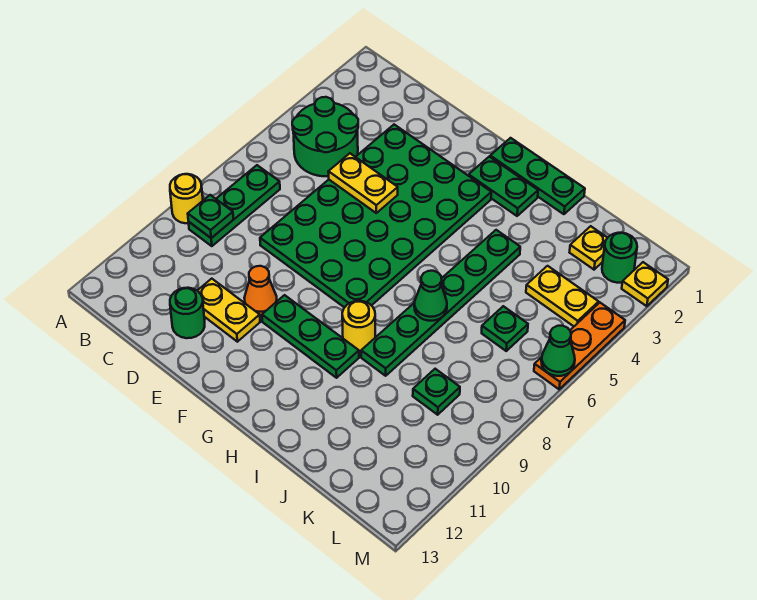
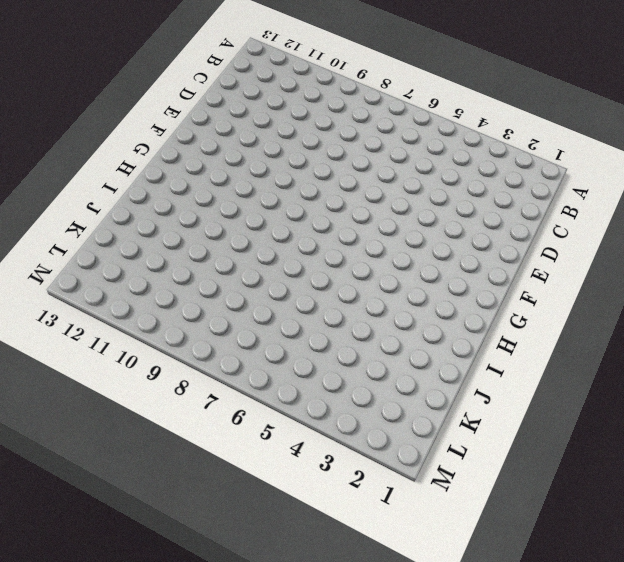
none -> yellow round brick A9 level 1
none -> green round brick B4:C5 level 1
none -> green plate B7:B9 level 1

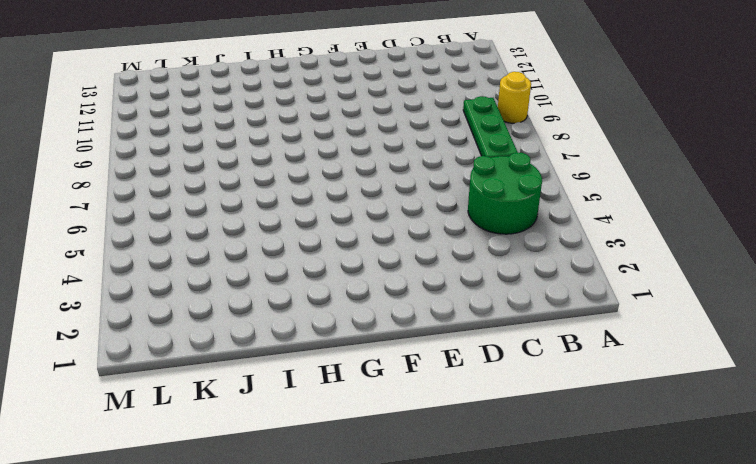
none -> green plate D3:G8 level 1
none -> yellow plate D11:E11 level 1
none -> green round brick D12 level 1

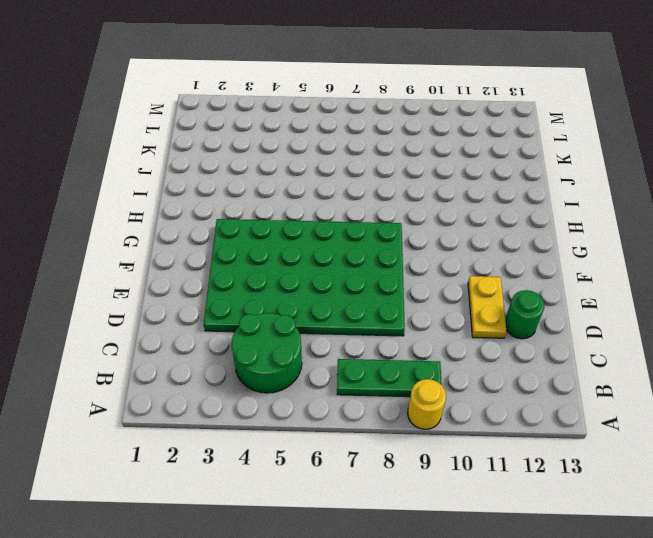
none -> orange cone E10 level 1
none -> green plate F10:H10 level 1
none -> green plate G1:I1 level 1

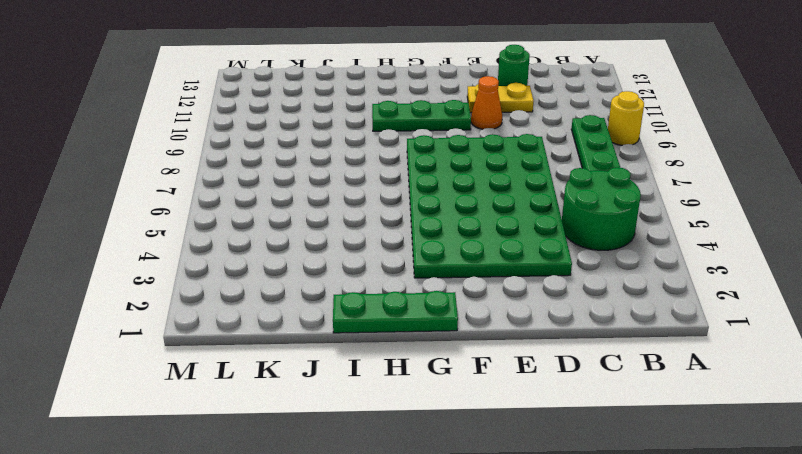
none -> green plate G2:H2 level 1
none -> yellow round brick H9 level 1
none -> green plate I4:I9 level 1

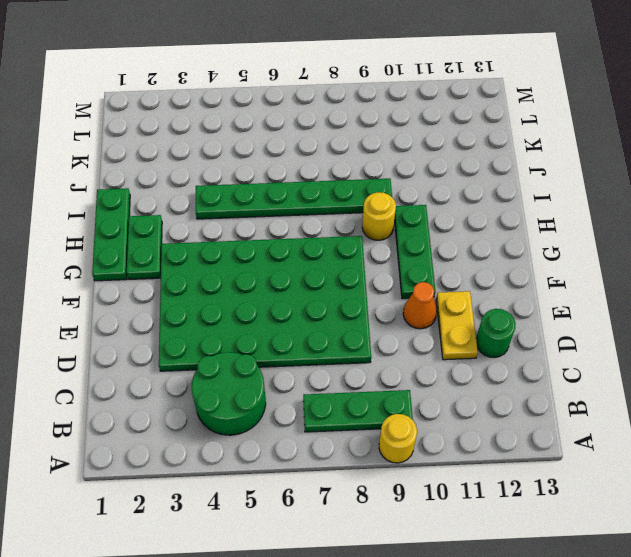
none -> yellow plate K2 level 1
none -> yellow plate K4:L4 level 1
none -> green plate K6 level 1

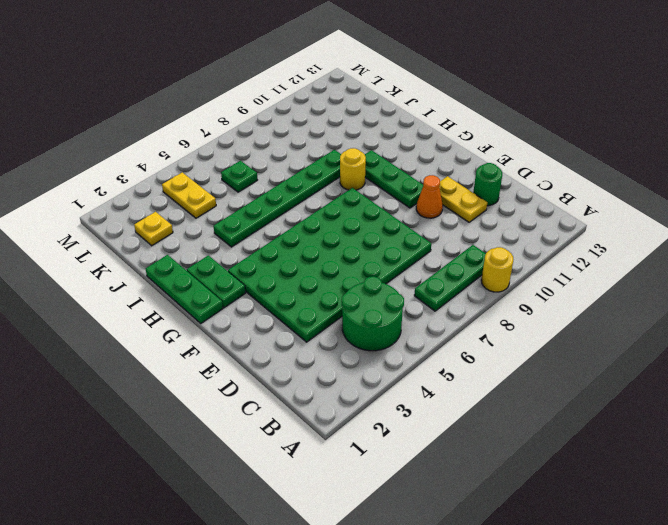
none -> green plate K9 level 1
none -> green round brick L2 level 1
none -> yellow plate M2 level 1

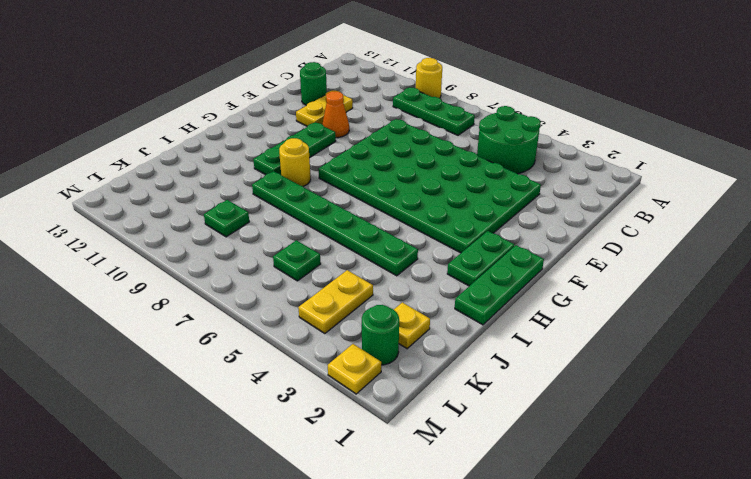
none -> orange plate M4:M6 level 1
none -> green plate B9 level 2
none -> yellow plate D5:E5 level 2

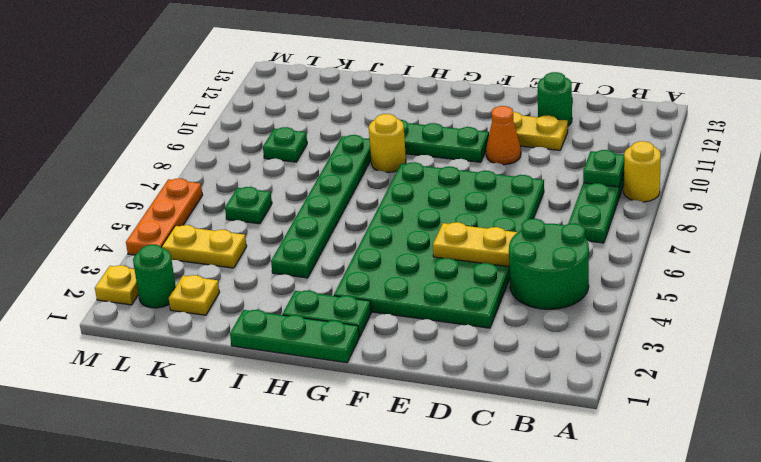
none -> green cone I7 level 2
none -> green cone M6 level 2

